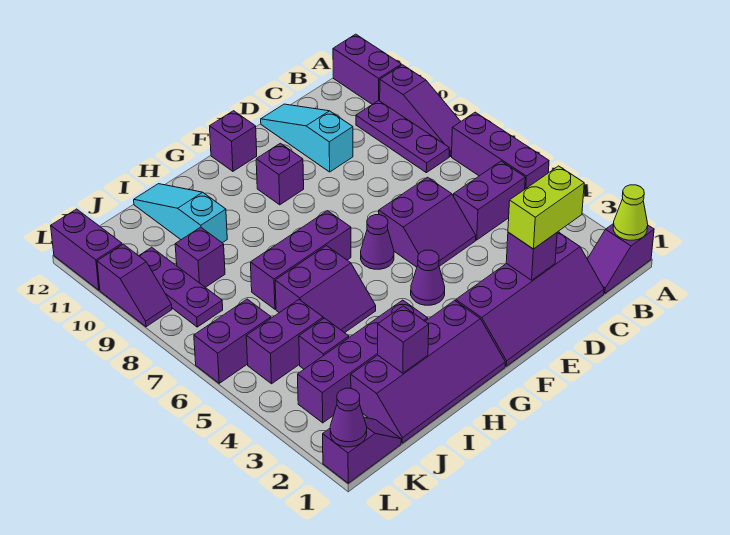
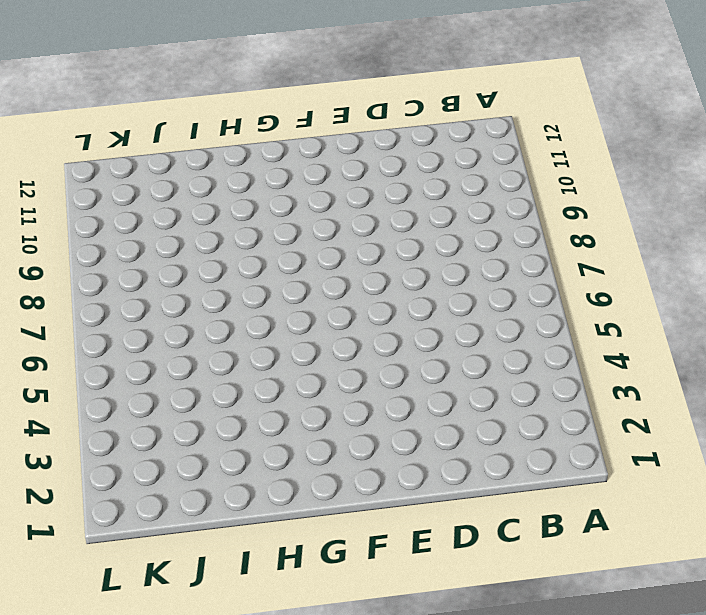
none -> purple slope A1:B1 level 1 top A
none -> purple brick A5:A7 level 1
none -> purple slope A8:A10 level 1 top 10
none -> purple brick A11:A12 level 1

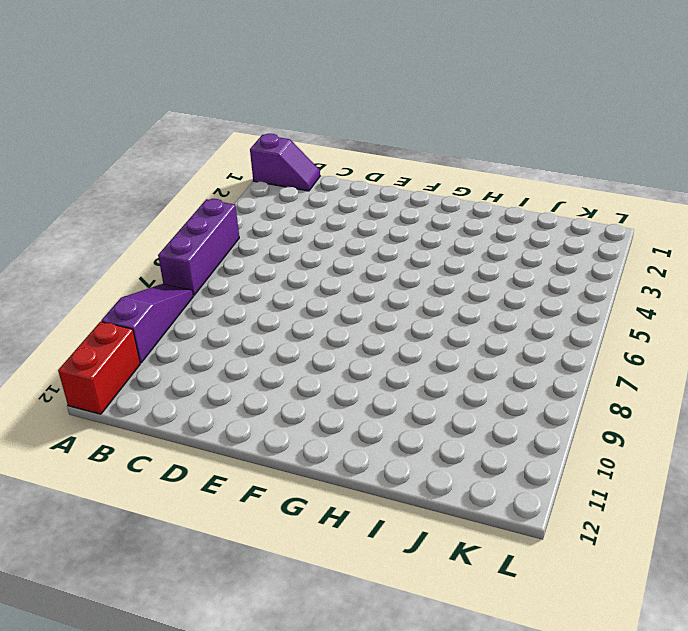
red brick A11:A12 level 1 -> purple brick A11:A12 level 1
none -> purple brick B5:C5 level 1
none -> purple plate B8:B10 level 1
none -> purple slope C1:F2 level 1 top 2
none -> purple slope D5:E6 level 1 top 6

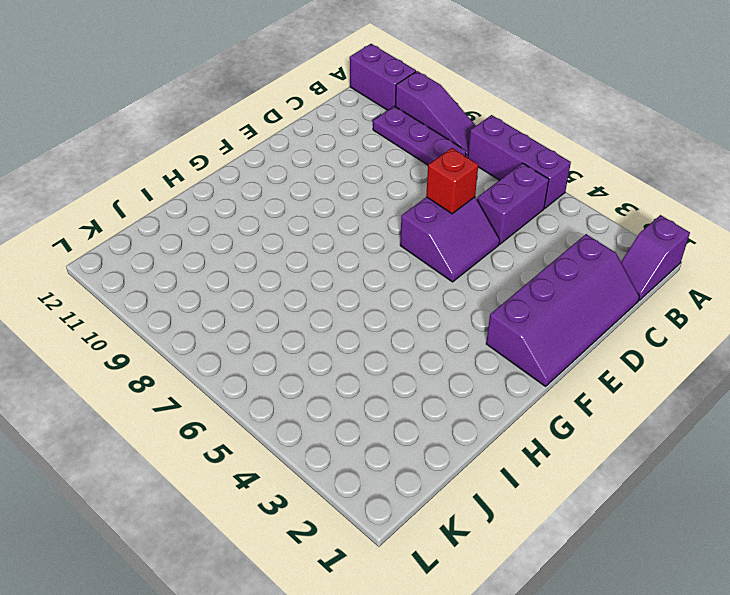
red brick D6 level 2 -> none
none -> cyan slope D10:D12 level 1 top 10
none -> purple cone F4 level 1
none -> purple cone F6 level 1
none -> purple brick F10 level 1

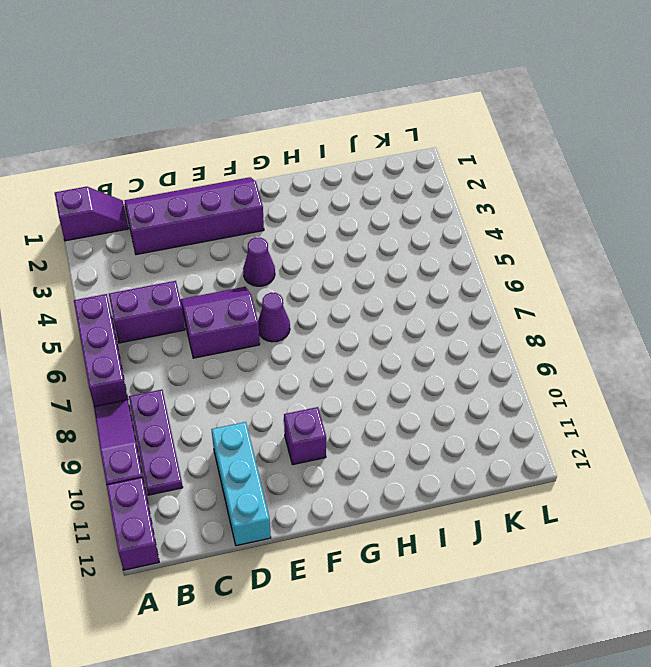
cyan brick D10:D12 level 1 -> cyan slope D10:D12 level 1 top 10
none -> purple brick F12 level 1
none -> purple slope G1:J2 level 1 top 2
none -> purple brick G7:I7 level 1
none -> purple brick H3:K3 level 1

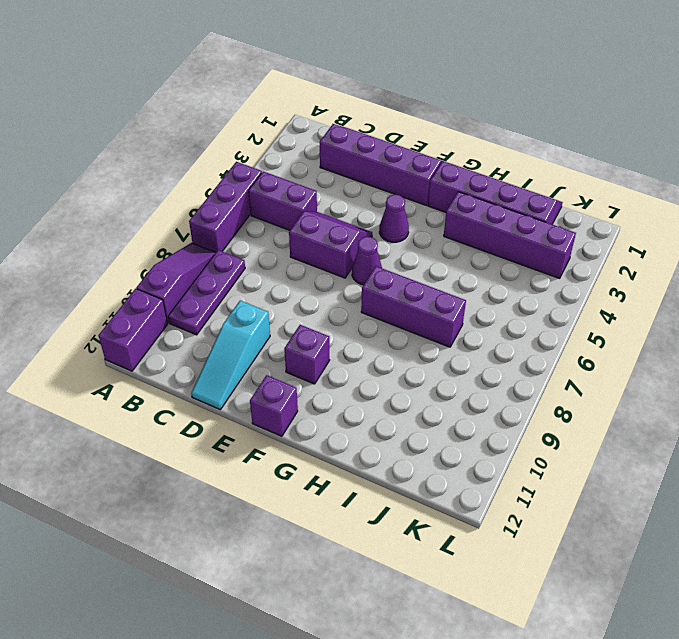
none -> purple slope A1:B1 level 1 top A
none -> purple slope H5:I6 level 1 top 6
none -> cyan slope I10:I12 level 1 top 10
none -> purple brick J4 level 1

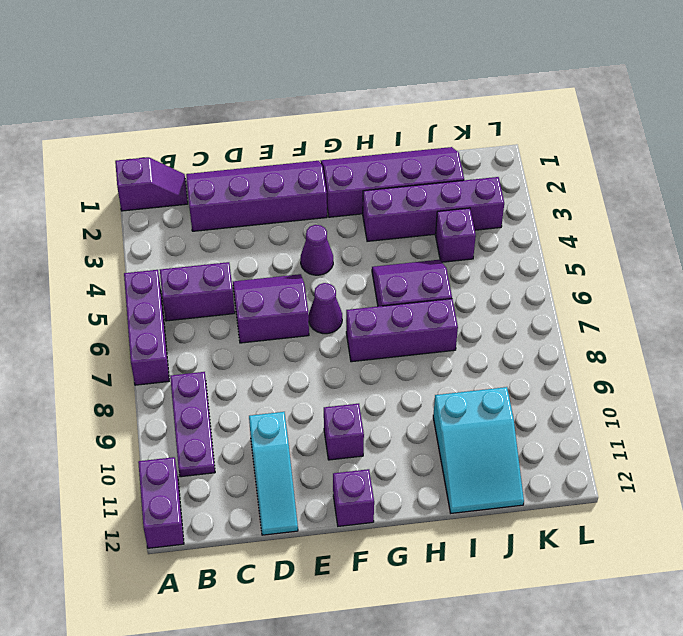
cyan slope I10:J12 level 1 top 10 -> cyan slope I10:I12 level 1 top 10
none -> purple slope A8:A10 level 1 top 10
none -> purple brick J5:K5 level 1
none -> purple brick J9 level 1
none -> purple slope K1:L1 level 1 top L

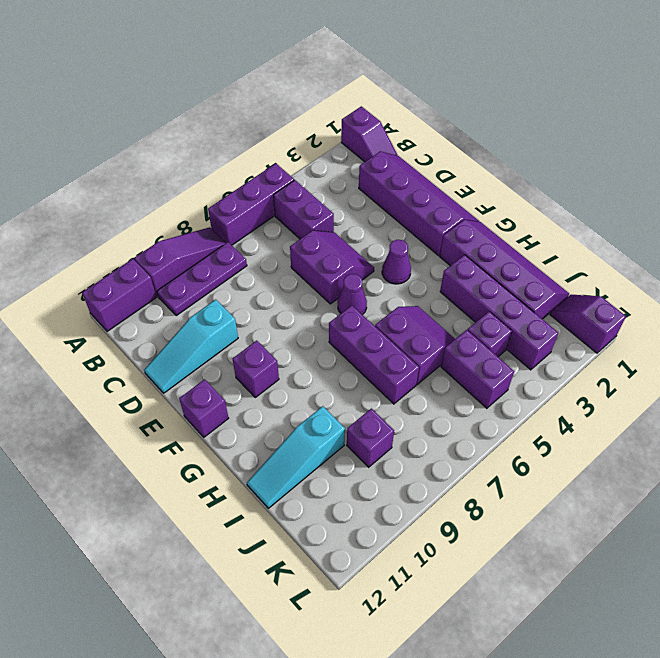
none -> purple brick K6:L6 level 1
none -> purple plate K8:K10 level 1
none -> purple slope L9:L10 level 1 top 10
none -> purple brick L11:L12 level 1

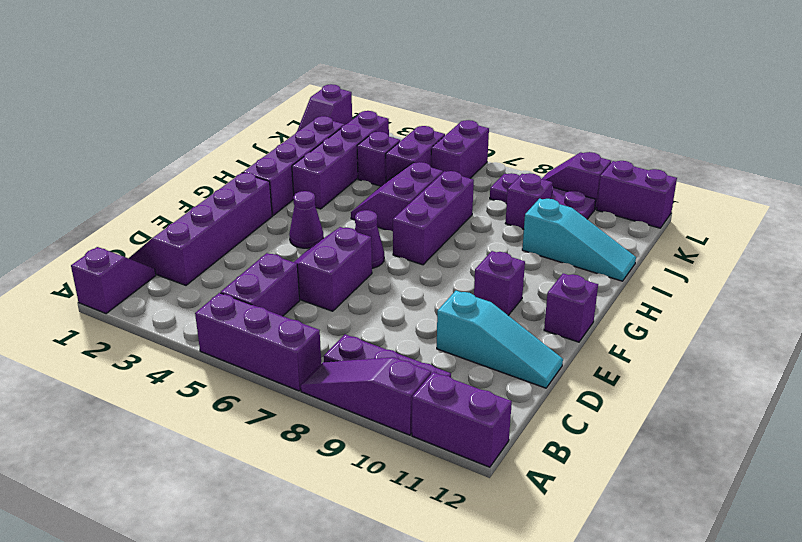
none -> lime cone A1 level 2
none -> purple brick D2 level 2
none -> purple brick I2 level 2
none -> purple cone L1 level 2

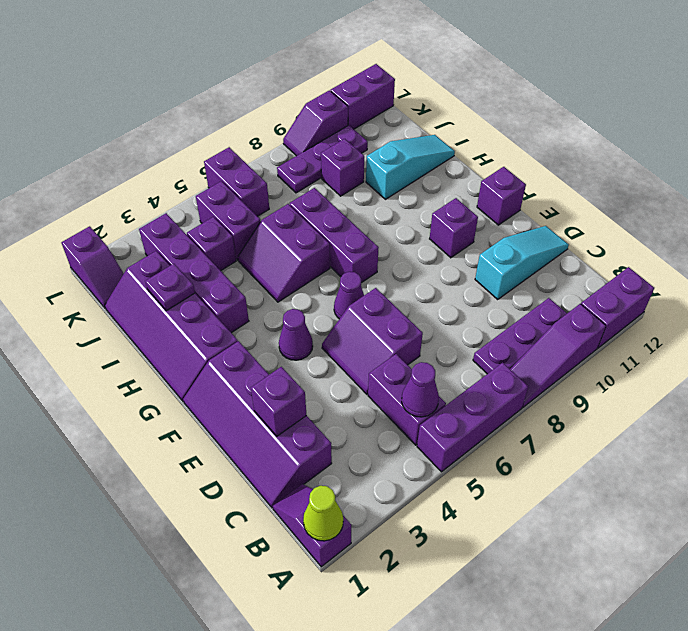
purple cone B5 level 2 -> purple cone L1 level 2
purple plate I2 level 2 -> purple brick I2 level 2
none -> lime brick C2:D2 level 3

